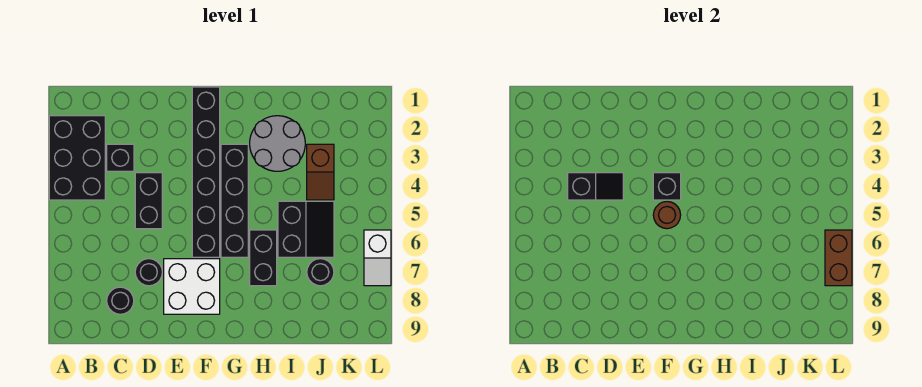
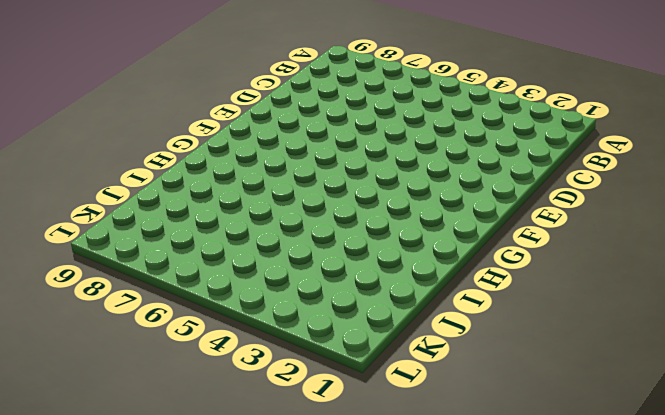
none -> black brick A2:B4 level 1
none -> black brick C3 level 1
none -> black round brick C8 level 1

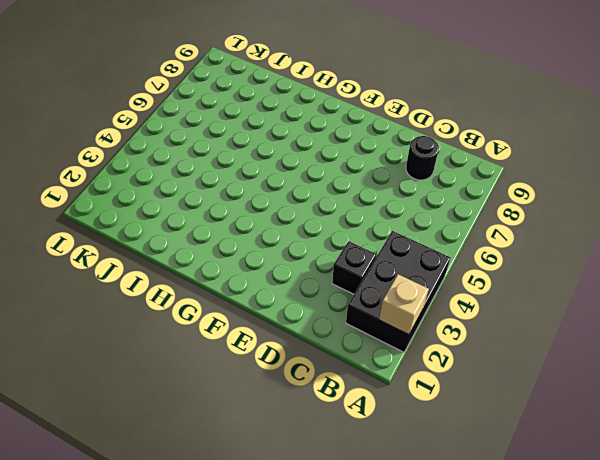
tan brick A2 level 2 -> none
none -> black brick D4:D5 level 1
none -> black round brick D7 level 1
none -> white brick E7:F8 level 1

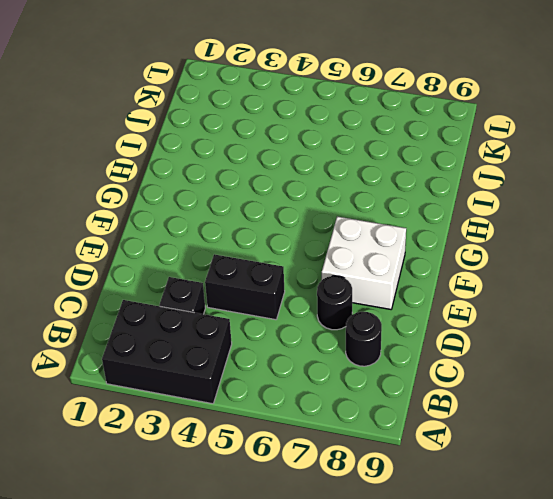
none -> black brick F1:F6 level 1
none -> black brick G3:G6 level 1
none -> grey round brick H2:I3 level 1

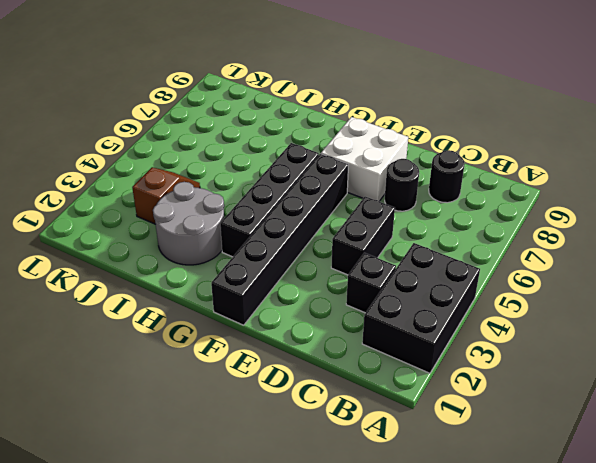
none -> black brick H6:H7 level 1
none -> black slope I5:J6 level 1 top I
none -> black round brick J7 level 1

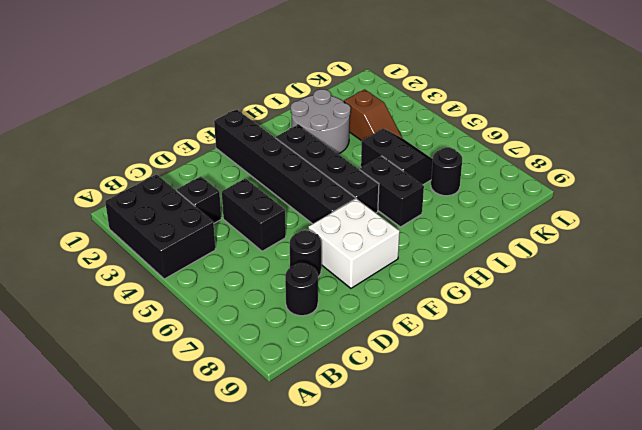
none -> white slope L6:L7 level 1 top 6
none -> black slope C4:D4 level 2 top C
none -> black brick F4 level 2

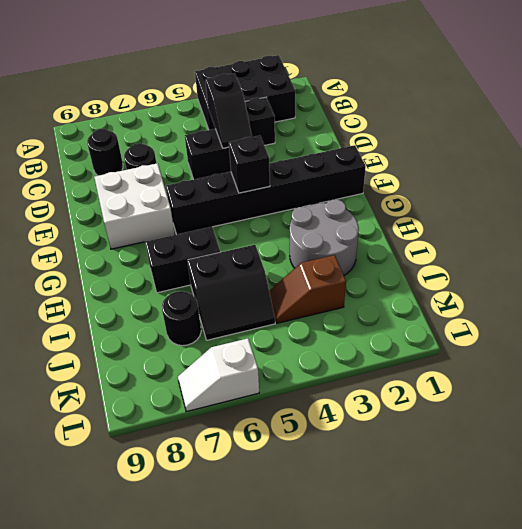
none -> black brick G3:G6 level 1
none -> brown round brick F5 level 2
none -> brown brick L6:L7 level 2

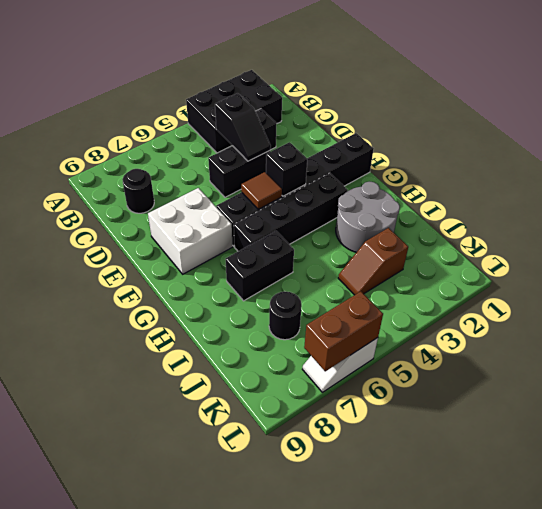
brown tile F5 level 2 -> brown round brick F5 level 2
none -> black round brick D7 level 1
none -> black slope I5:J6 level 1 top I

